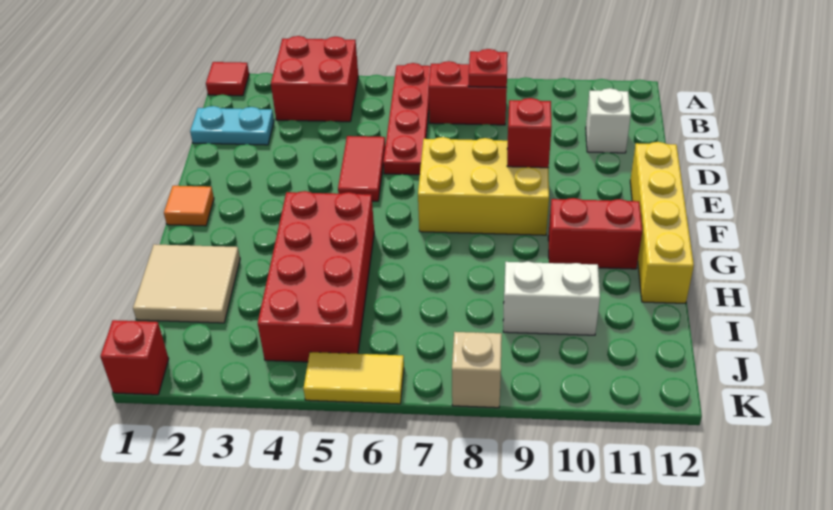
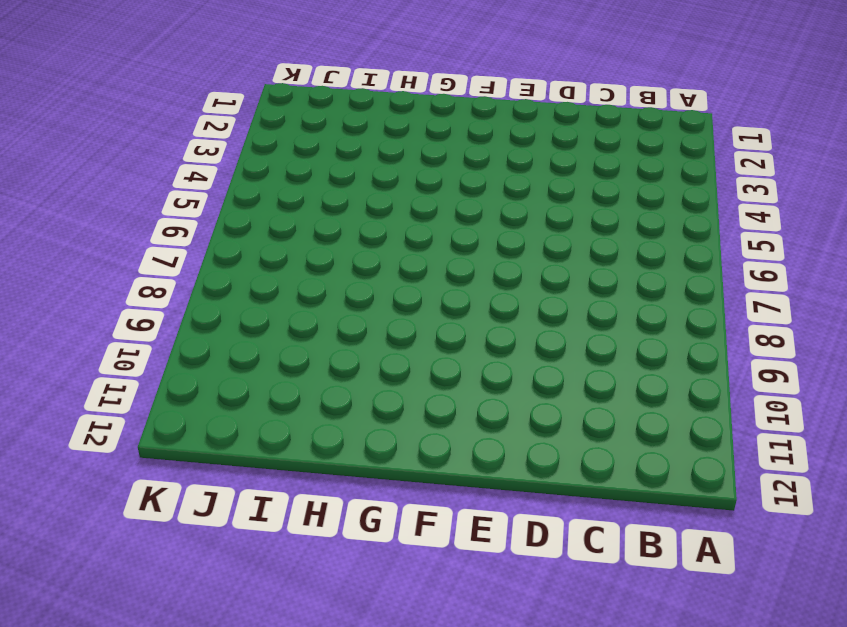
none -> red tile A1 level 1
none -> red brick A3:B4 level 1
none -> red plate A6:D6 level 1

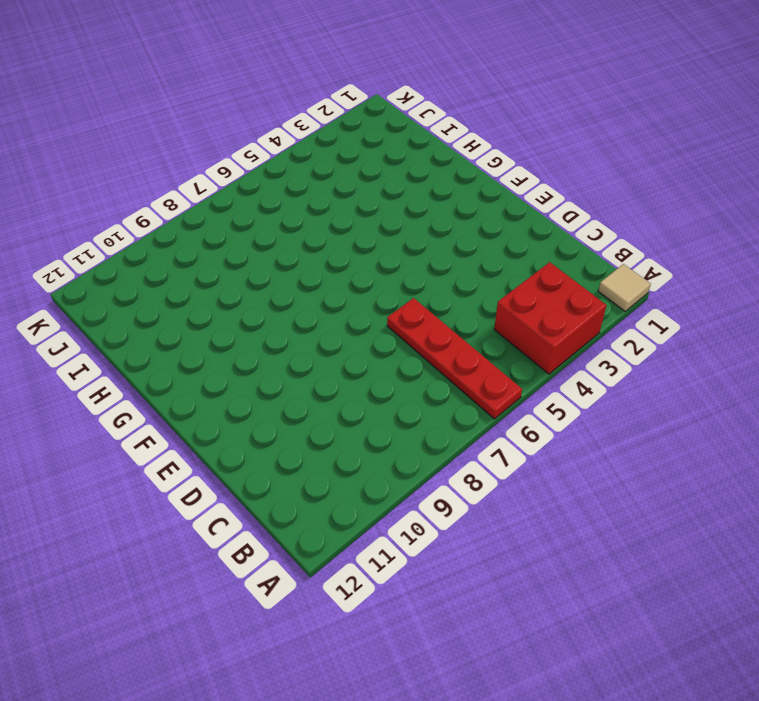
tan tile A1 level 1 -> red tile A1 level 1
none -> red brick B7:B8 level 1
none -> cyan plate C1:C2 level 1
none -> white brick C11 level 1

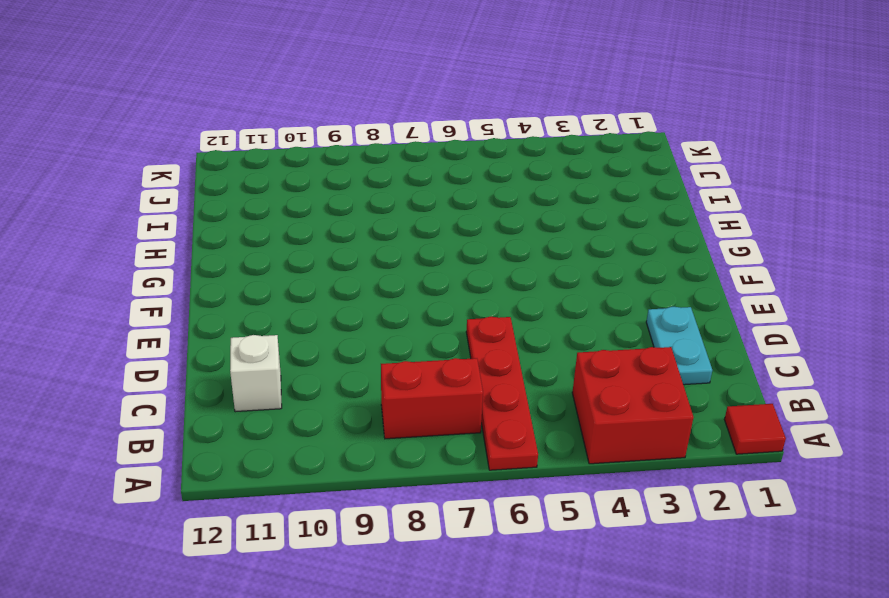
cyan plate C2:D2 level 1 -> cyan plate C1:C2 level 1
none -> red tile D5:E5 level 1
none -> yellow brick E7:F9 level 1
none -> yellow brick E12:H12 level 1

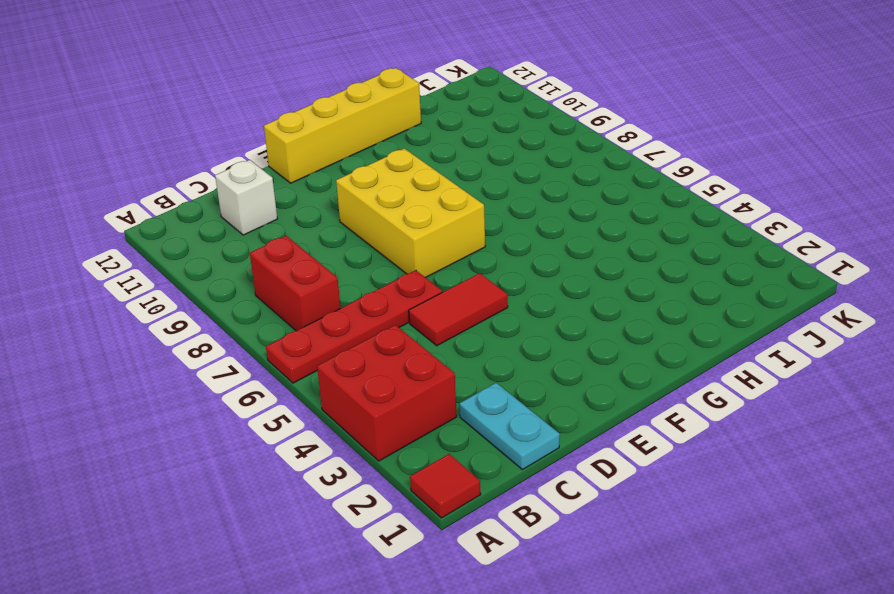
none -> orange tile F1 level 1
none -> red brick G4:J5 level 1
none -> red brick G10:G11 level 1

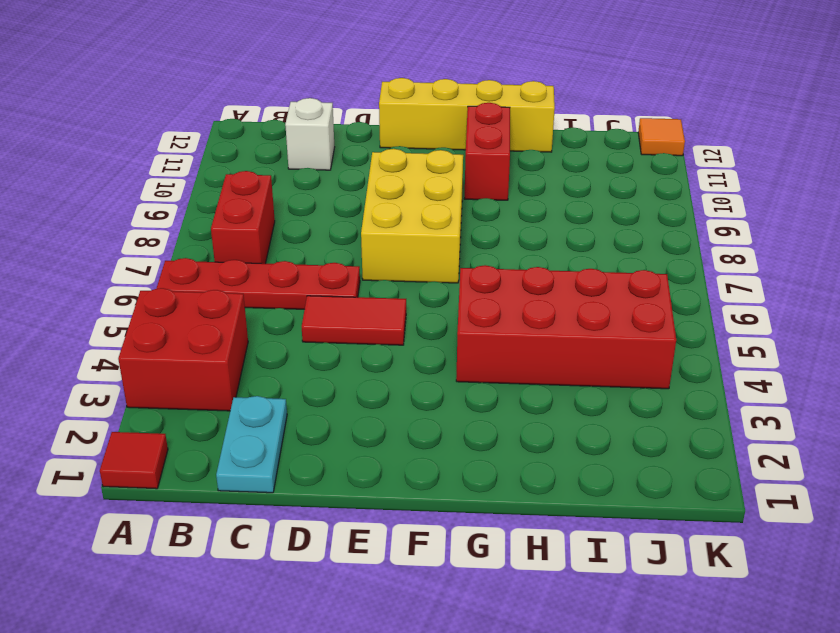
orange tile K12 level 1 -> orange tile F1 level 1
none -> tan tile H1:I2 level 1
none -> white brick I9:I10 level 1
none -> red brick K1 level 1

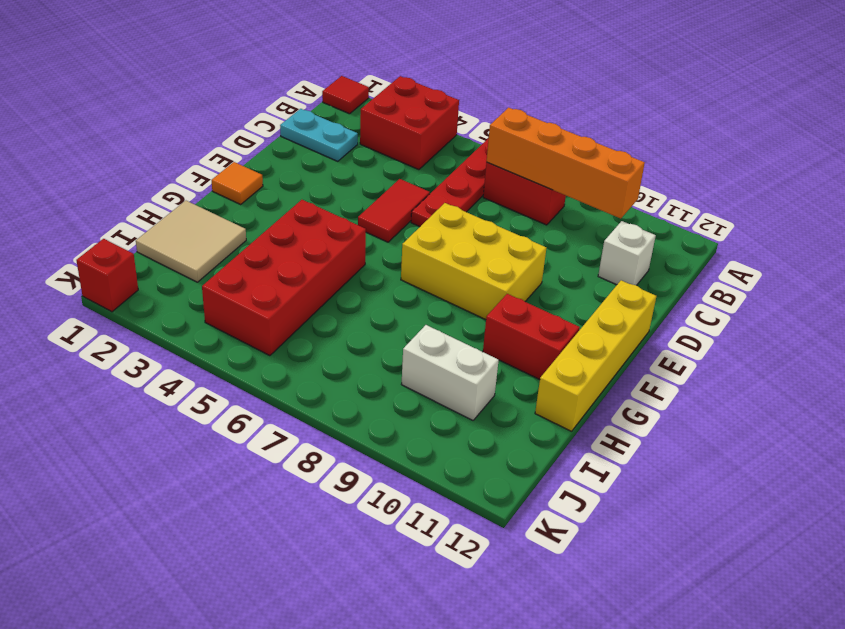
orange brick B7:B10 level 2 -> red plate B8 level 2
none -> yellow tile K5:K6 level 1
none -> tan brick K8 level 1
none -> red brick E9 level 2

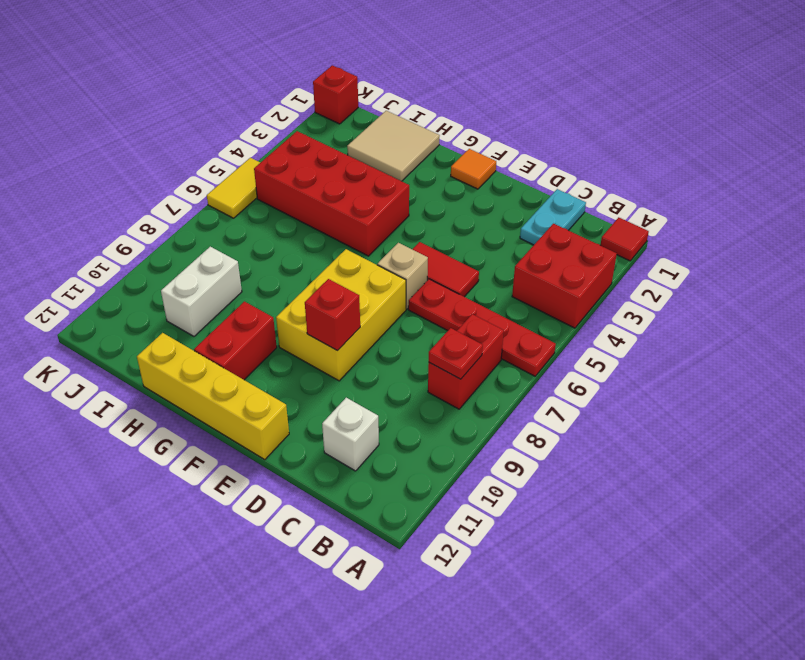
tan brick E6 level 1 -> tan brick K8 level 1

